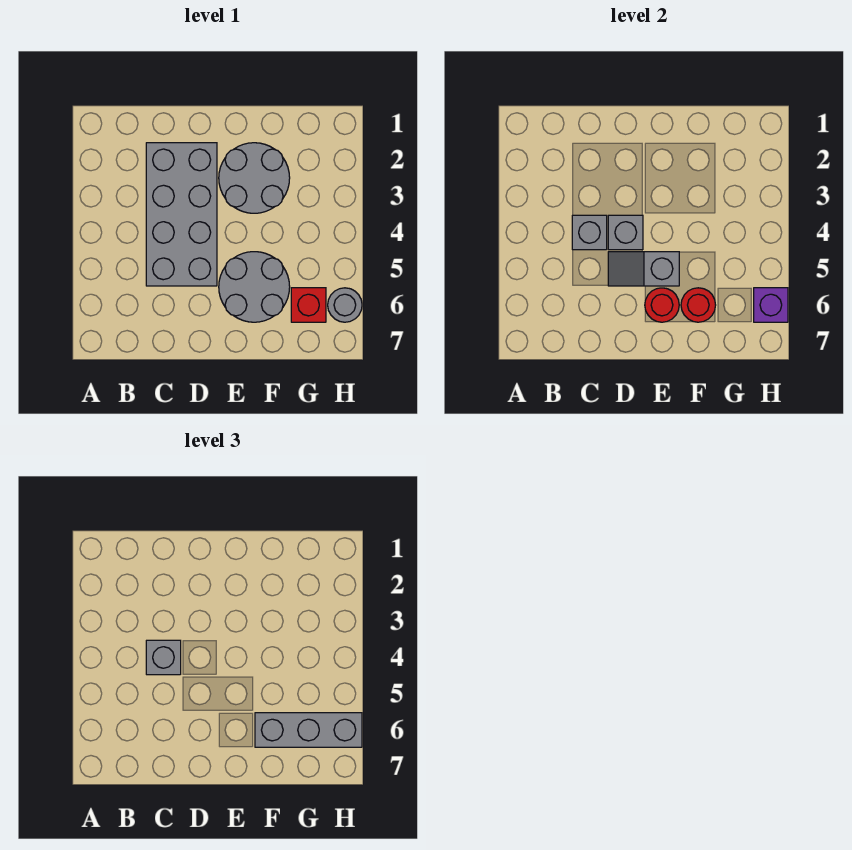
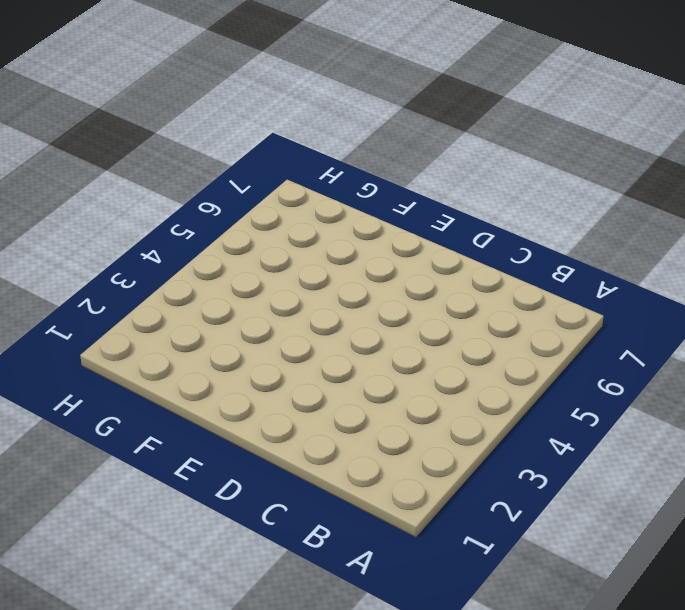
none -> grey brick C2:D5 level 1
none -> grey round brick E2:F3 level 1
none -> grey round brick E5:F6 level 1

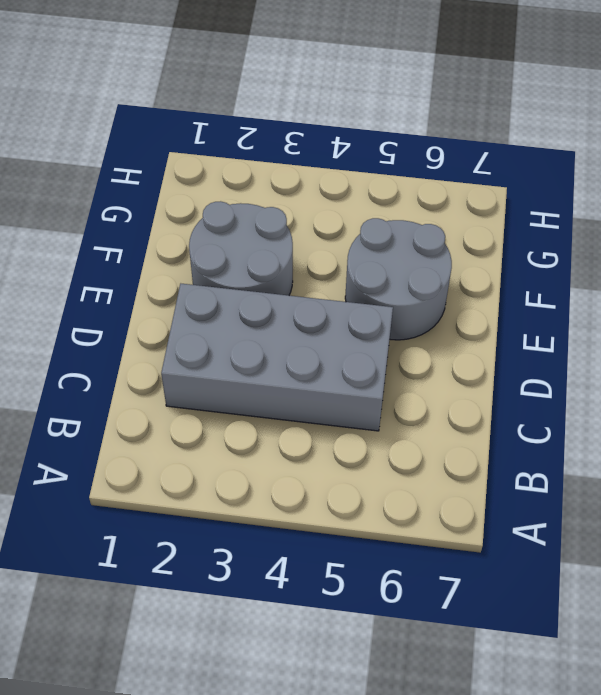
none -> red brick G6 level 1
none -> grey round brick H6 level 1
none -> grey brick C4 level 2

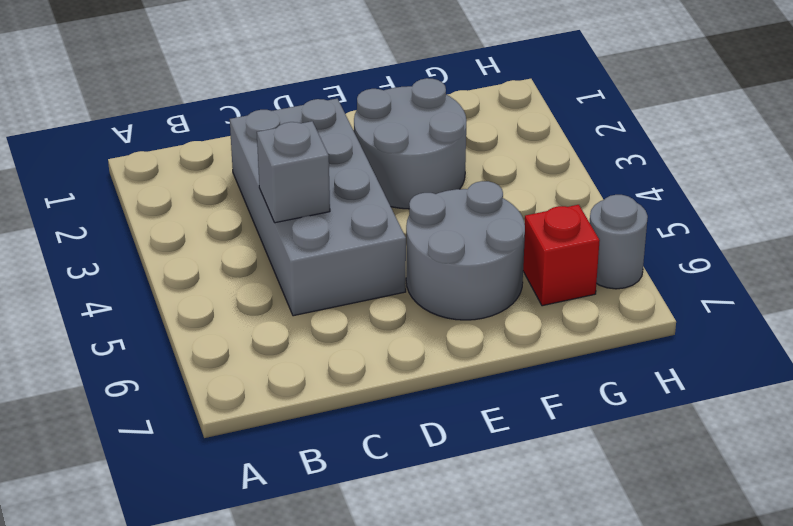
none -> grey brick D4 level 2
none -> grey slope D5:E5 level 2 top E
none -> red round brick E6 level 2

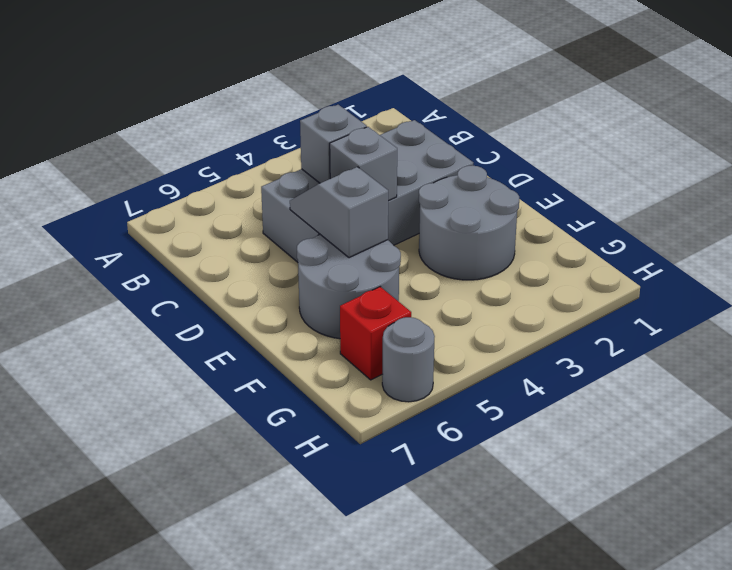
none -> red round brick E6 level 2
none -> red round brick F6 level 2
none -> purple brick H6 level 2

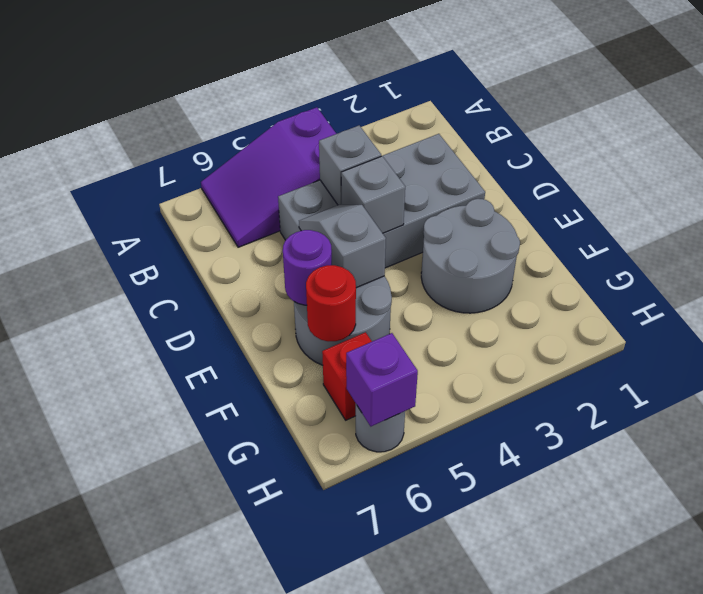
purple slope A4:B6 level 1 top 4 -> none
purple round brick E6 level 2 -> red round brick E6 level 2
none -> grey brick C4 level 3
none -> grey brick F6:H6 level 3

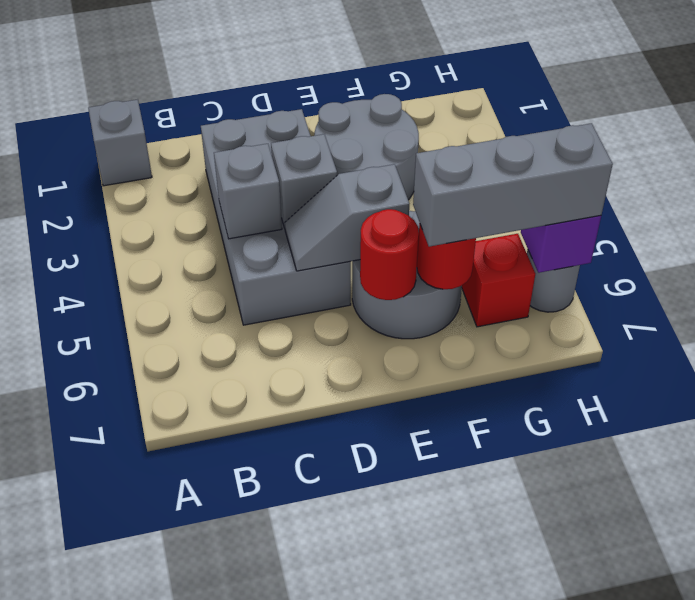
grey brick A1 level 1 -> grey brick C4 level 3

